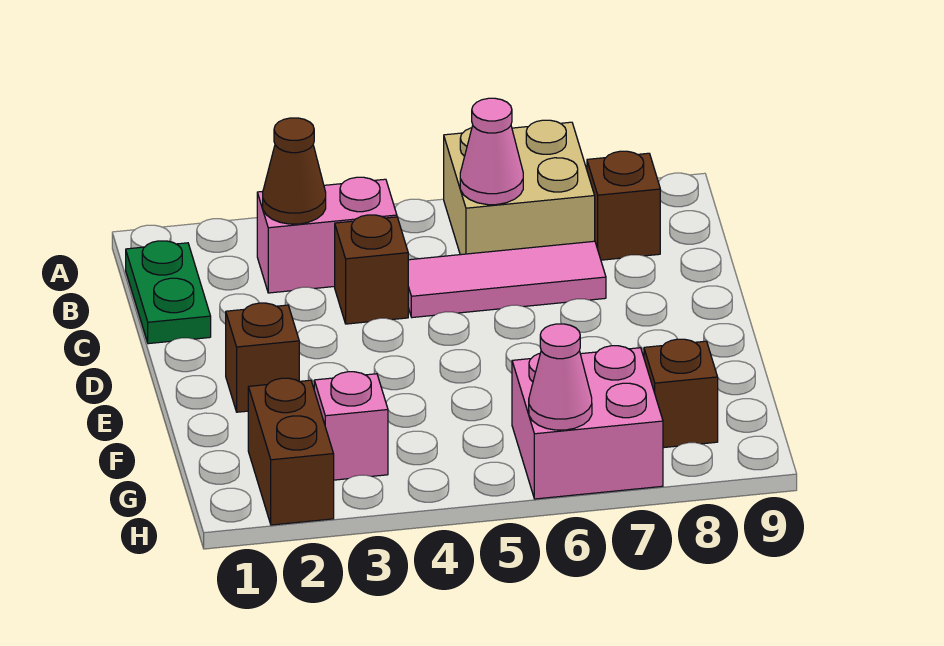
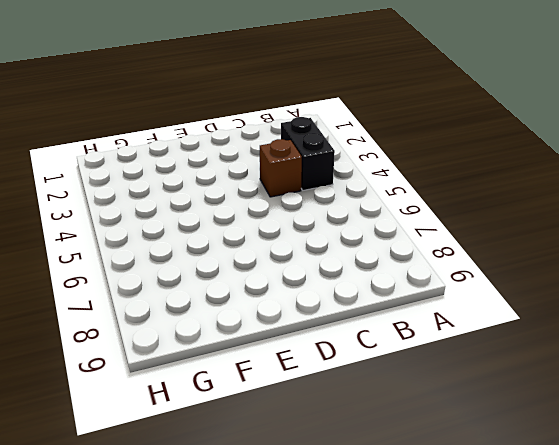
black brick B3:B4 level 1 -> pink brick B3:B4 level 1
none -> tan brick A6:B7 level 1
none -> green plate B1:C1 level 1
none -> brown brick B8 level 1

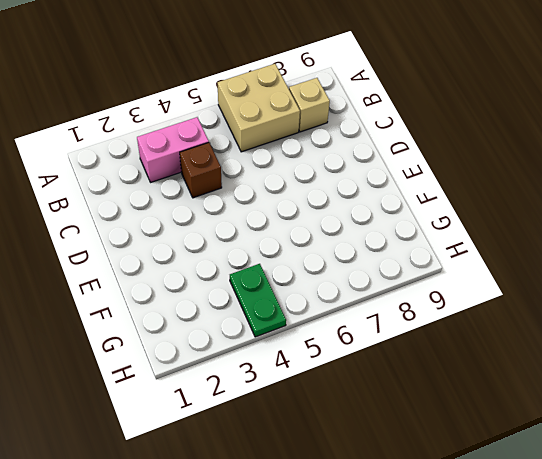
tan brick B8 level 1 -> brown brick B8 level 1
green plate G4:H4 level 1 -> green plate B1:C1 level 1
none -> pink tile C5:C7 level 1
none -> brown brick E2 level 1
none -> brown brick G2:H2 level 1

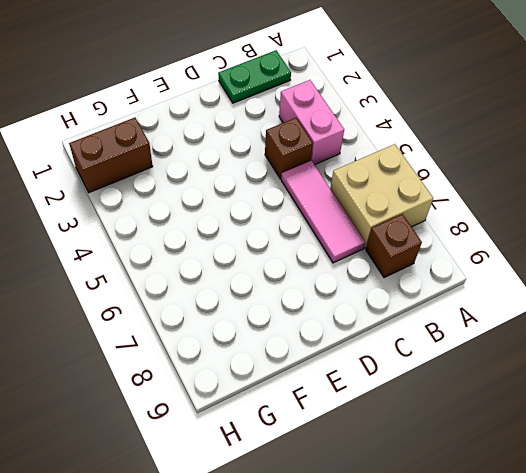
none -> brown brick E2 level 1
none -> pink brick G3 level 1
none -> pink brick G6:H7 level 1

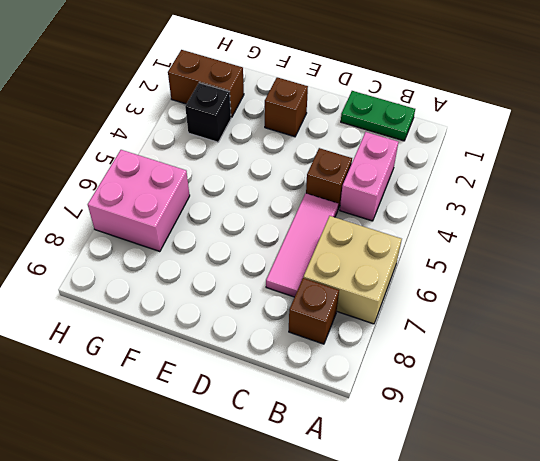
black brick G3 level 1 -> pink brick G3 level 1
none -> brown brick G8 level 1
none -> brown cone B3 level 2
none -> pink cone B6 level 2

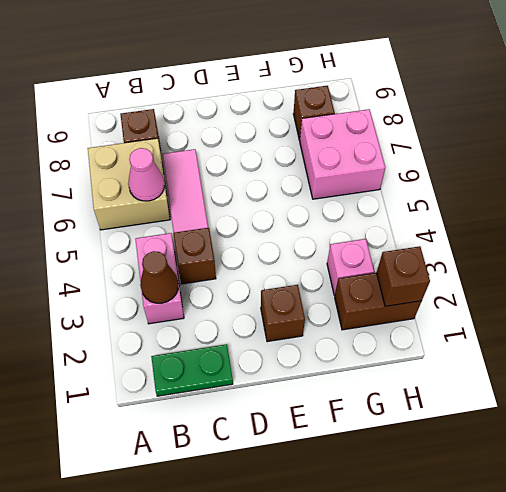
brown brick H2 level 2 -> none
none -> pink cone H6 level 2

